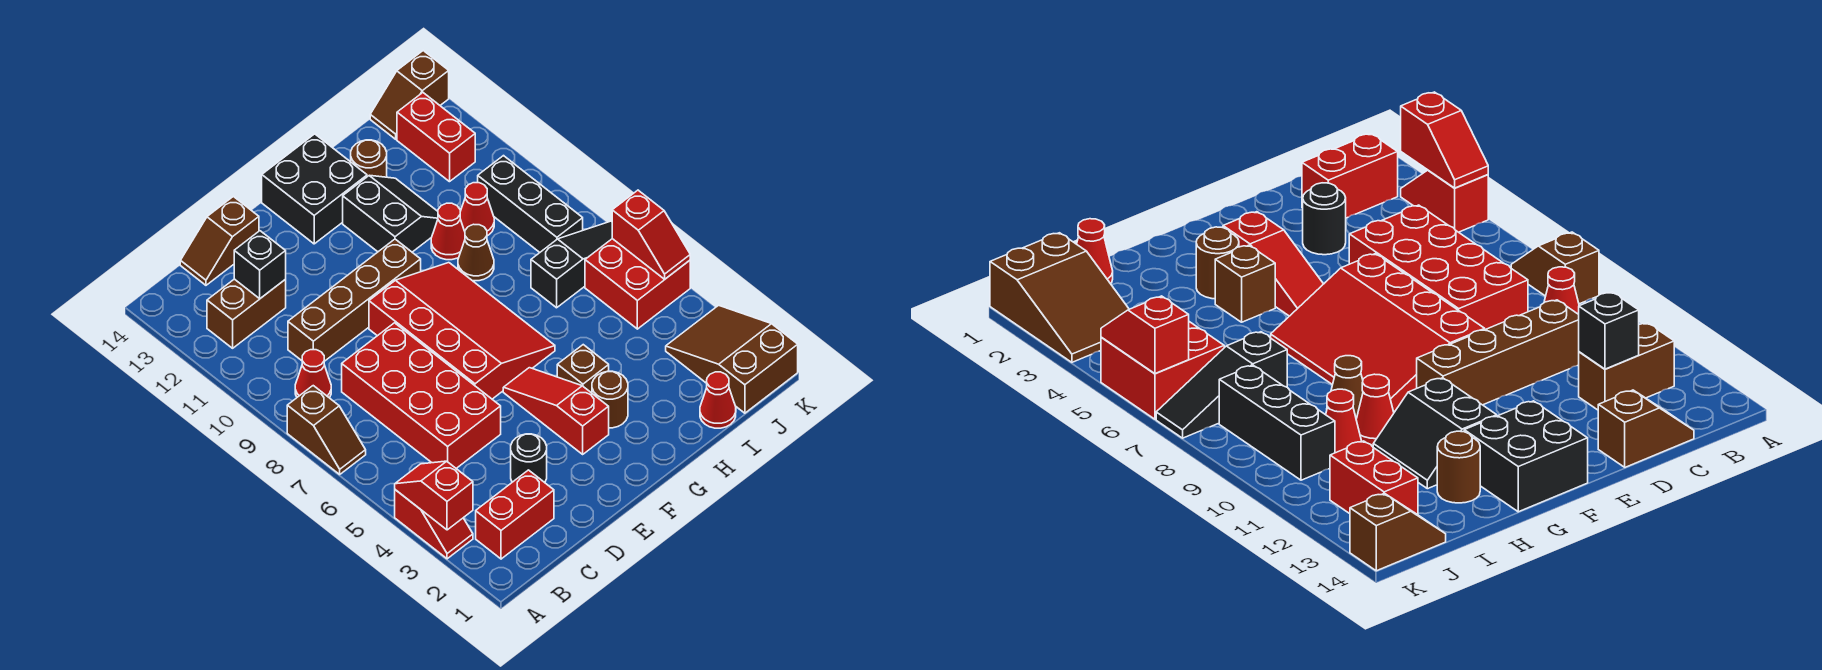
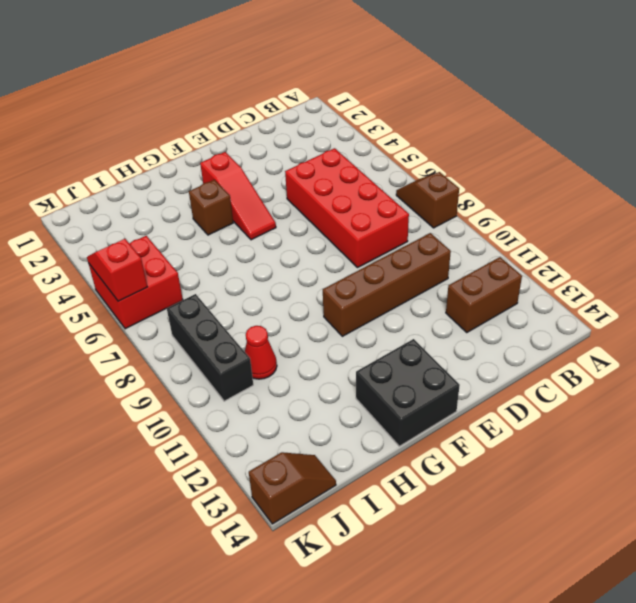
none -> red slope A3:A4 level 1 top 4
none -> red brick B2:C2 level 1
none -> red cone B9 level 1

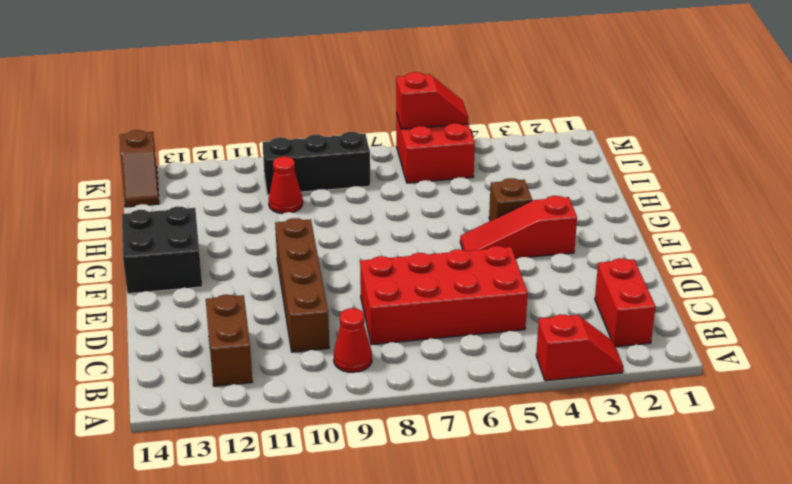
none -> brown slope A7:A8 level 1 top 8
none -> brown slope C14:D14 level 1 top D
none -> black round brick D3 level 1

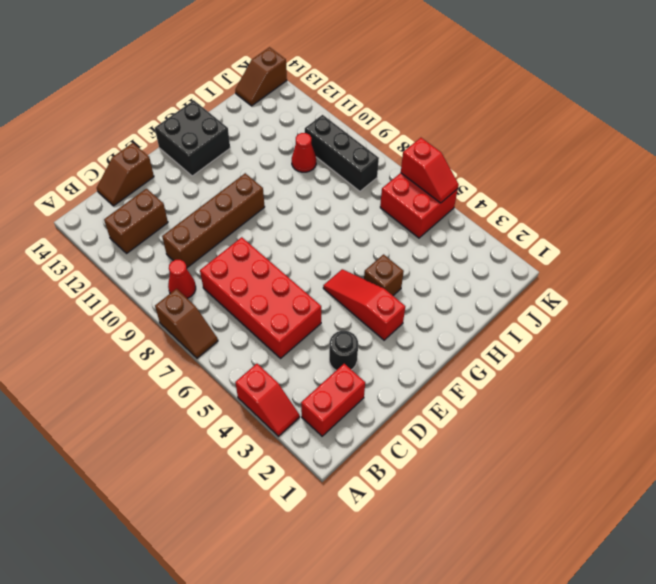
none -> red slope E6:G9 level 1 top E
none -> brown round brick G3 level 1
none -> black slope G11:H12 level 1 top G

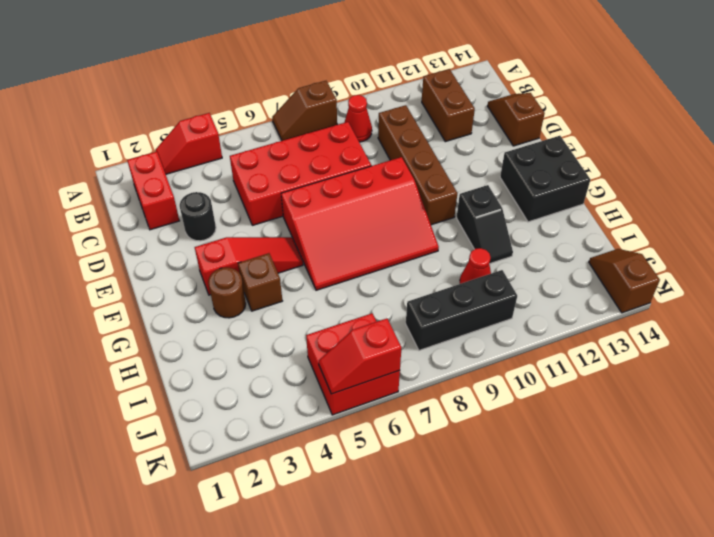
black slope G11:H11 level 1 top G -> black slope G11:H12 level 1 top G
none -> brown cone H9 level 1
none -> red cone H10 level 1
none -> brown round brick H13 level 1

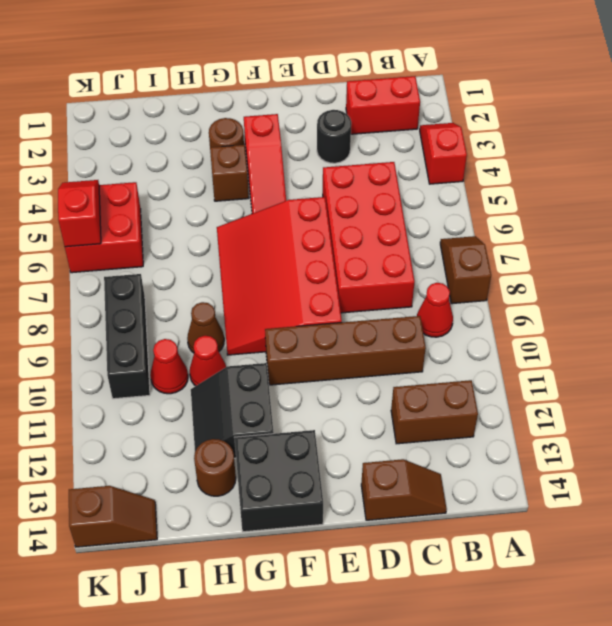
none -> red cone I1 level 1
none -> black slope I7:K7 level 1 top I
none -> brown slope J1:K3 level 1 top 1

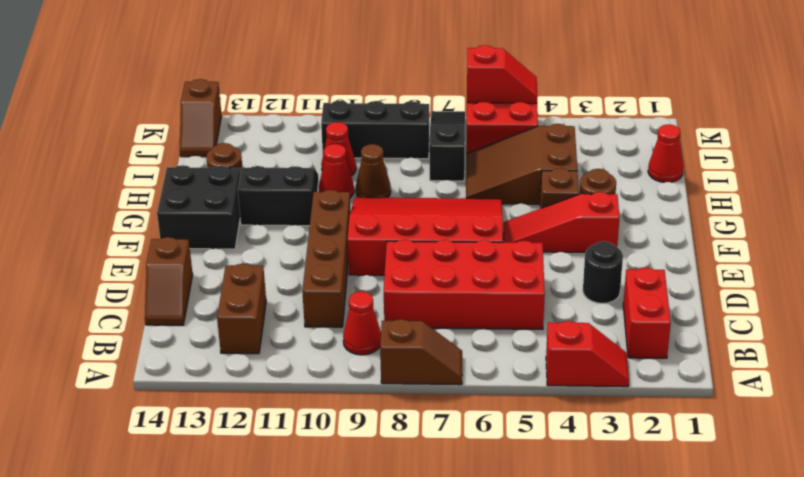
brown slope H4:I6 level 1 top 4 -> brown slope J1:K3 level 1 top 1
none -> red brick J12:J13 level 1
none -> red slope A3:A4 level 2 top 3
none -> black brick C12 level 2

